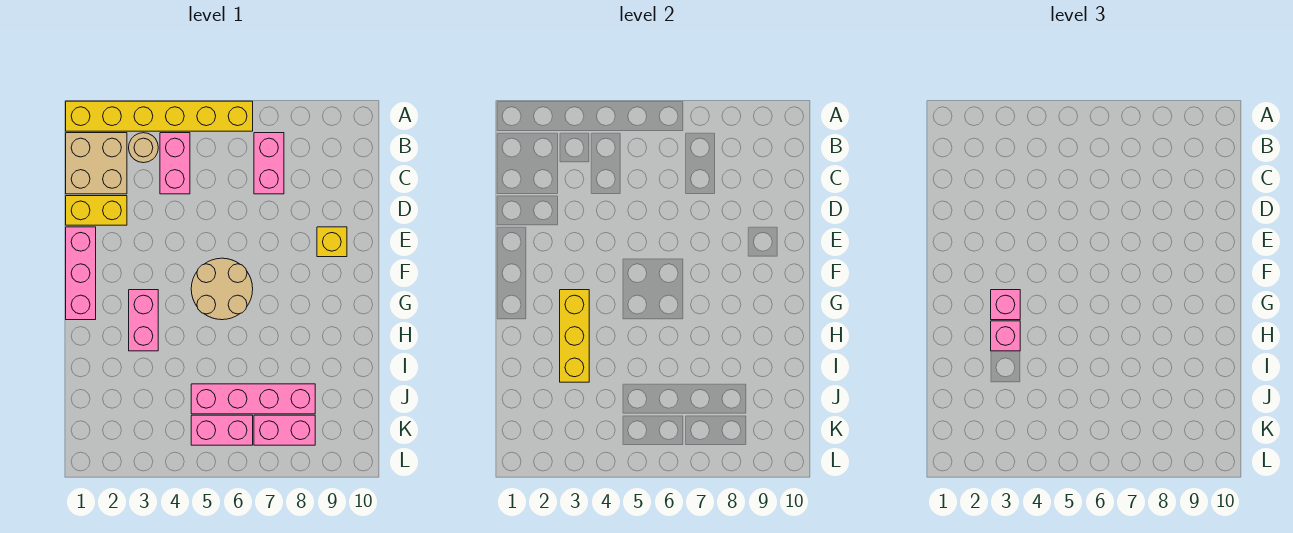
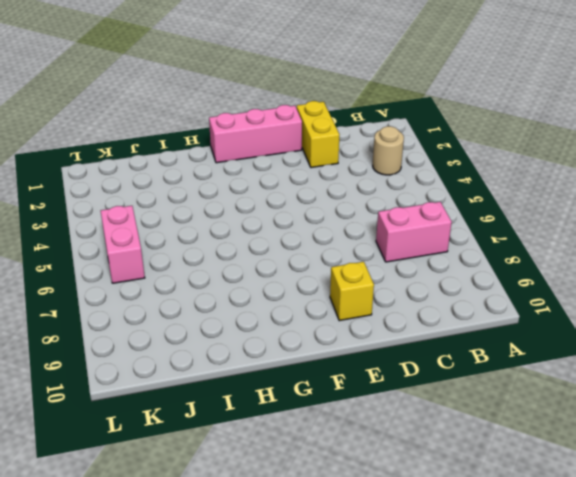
none -> yellow brick A1:A6 level 1
none -> tan brick B1:C2 level 1
none -> pink brick B4:C4 level 1

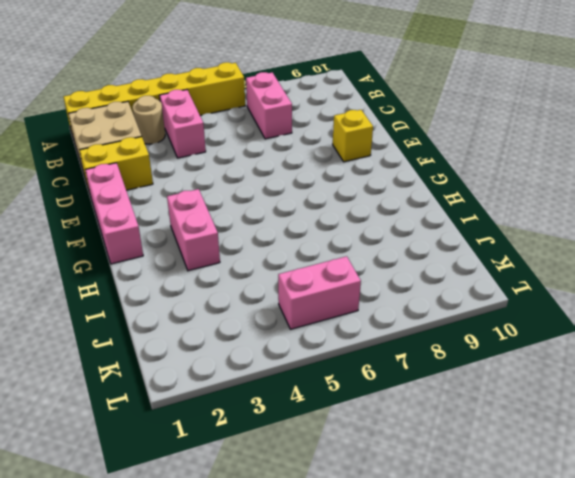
none -> tan round brick F5:G6 level 1
none -> pink brick J5:J8 level 1
none -> pink brick K7:K8 level 1

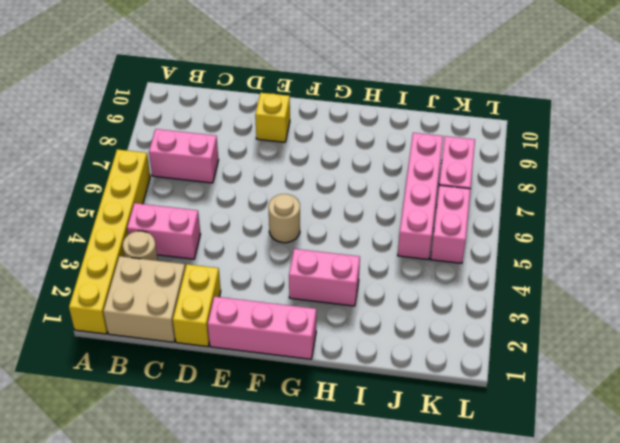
tan round brick F5 level 1 -> tan round brick F5:G6 level 1
none -> yellow brick G3:I3 level 2
none -> pink brick G3 level 3
none -> pink brick H3 level 3

